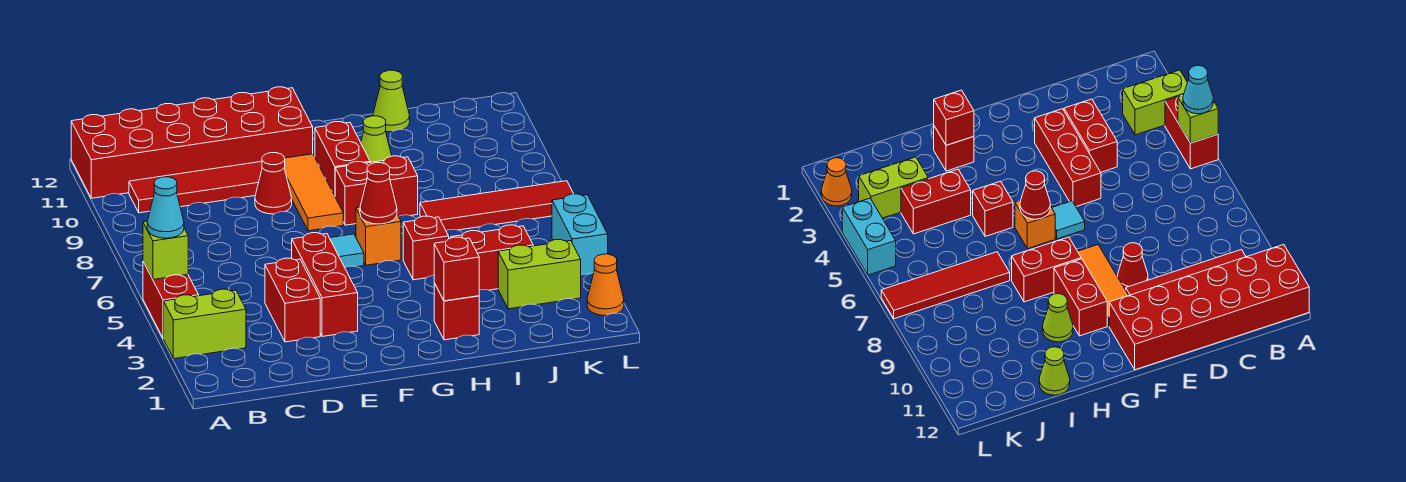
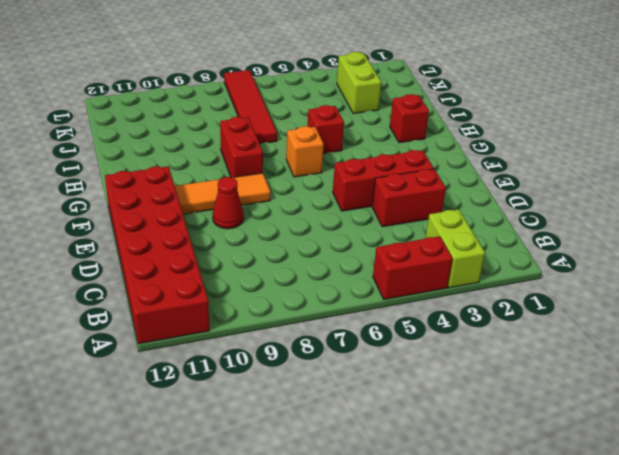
none -> red tile B10:E10 level 1
none -> cyan tile F6 level 1
none -> red brick G9:G10 level 1

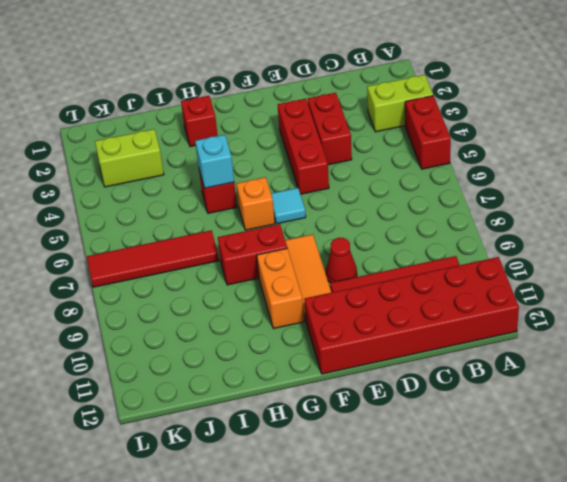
orange brick G9:G10 level 1 -> red brick G9:G10 level 1
cyan brick H5 level 2 -> none
none -> lime cone H10 level 1
none -> red brick I4:J4 level 1
none -> lime cone I12 level 1

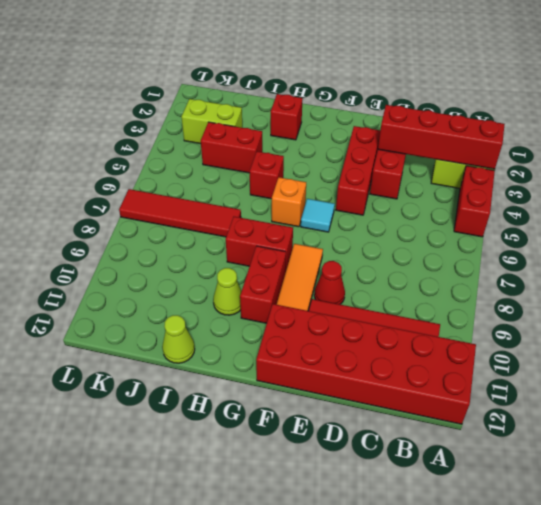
red brick A3:D3 level 2 -> none
none -> orange cone L2 level 1
none -> cyan brick L4:L5 level 1
none -> lime brick A5 level 2

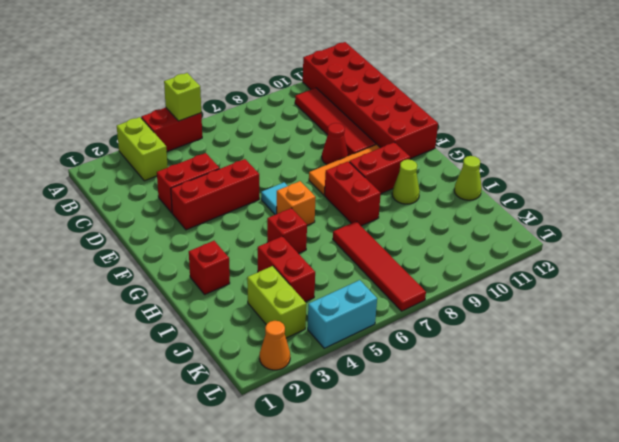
none -> red cone G6 level 2
none -> red brick H2 level 2
none -> cyan cone A5 level 3

